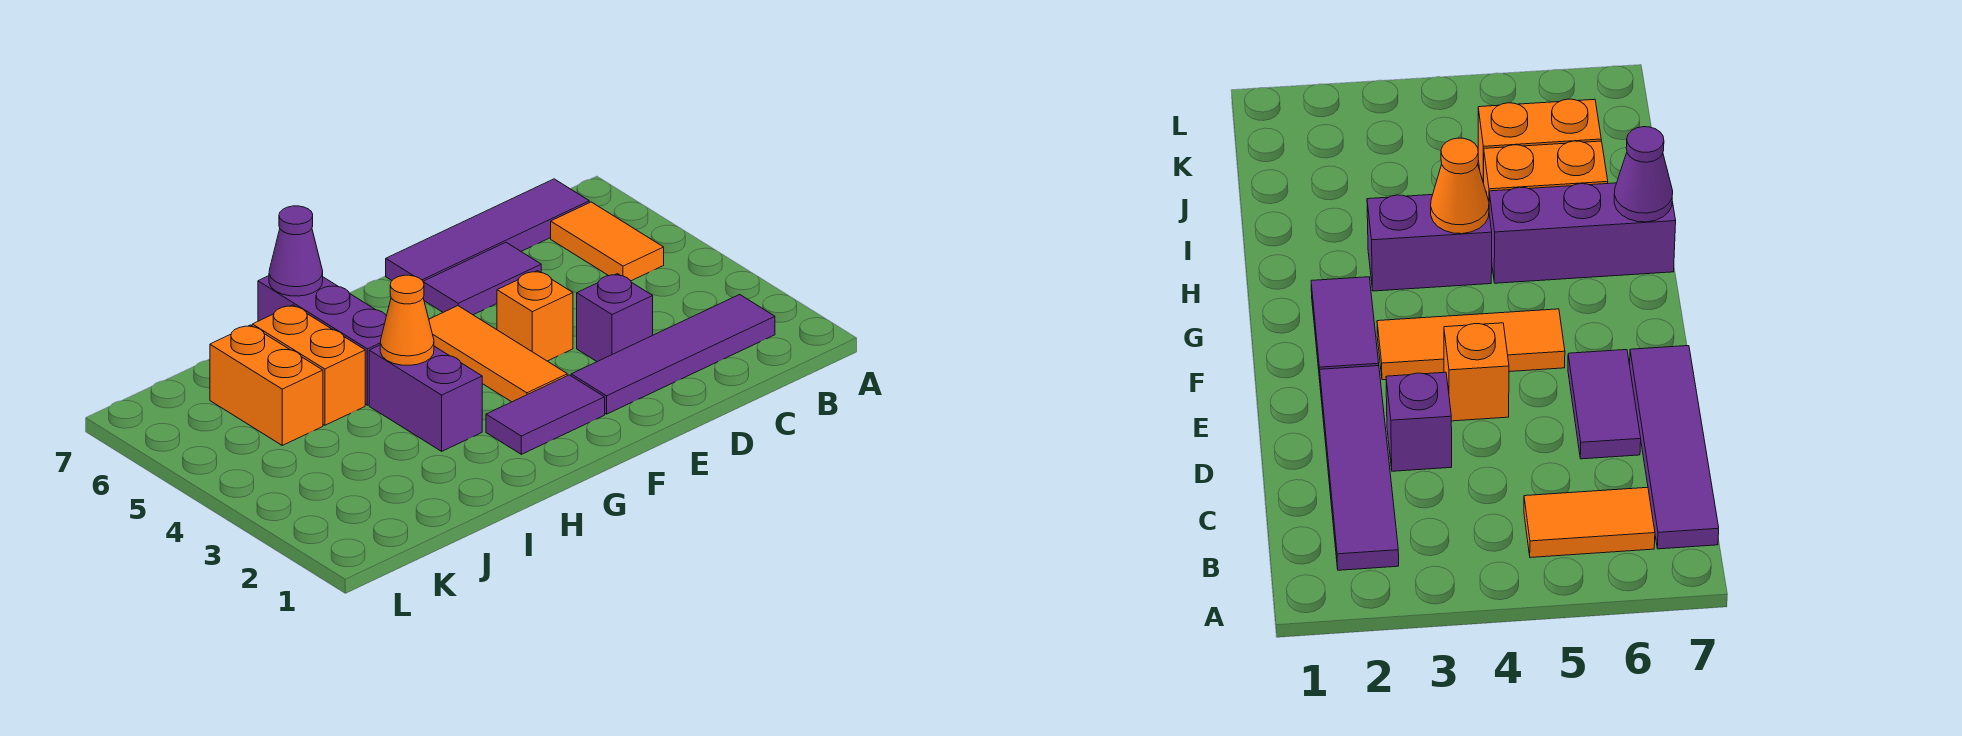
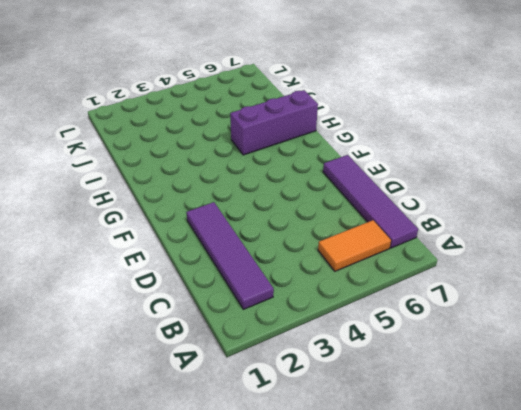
none -> purple brick D3 level 1
none -> purple tile D6:E6 level 1
none -> orange brick E4 level 1

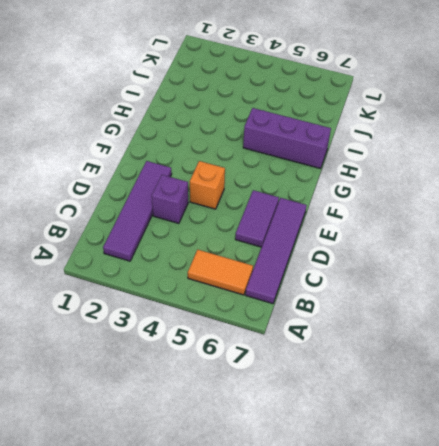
none -> purple tile F2:G2 level 1
none -> orange tile F3:F5 level 1
none -> purple brick H3:H4 level 1

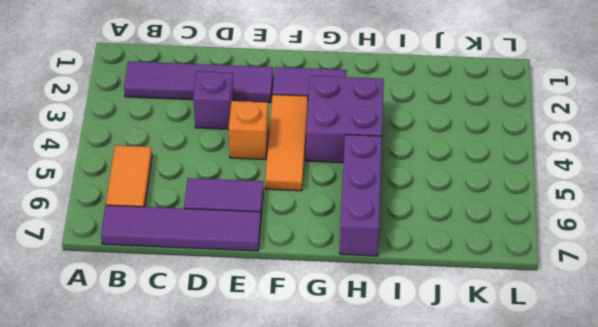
purple brick G3:H4 level 1 -> purple brick H3:H4 level 1
none -> orange brick I5:I6 level 1
none -> orange brick J5:J6 level 1
none -> orange cone H4 level 2

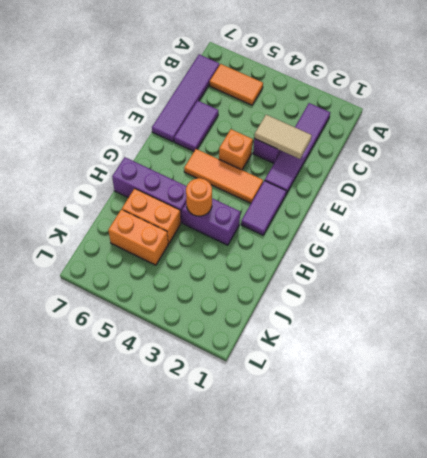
tan tile D2:D3 level 2 -> none
orange round brick H4 level 2 -> orange cone H4 level 2
none -> purple cone H7 level 2

